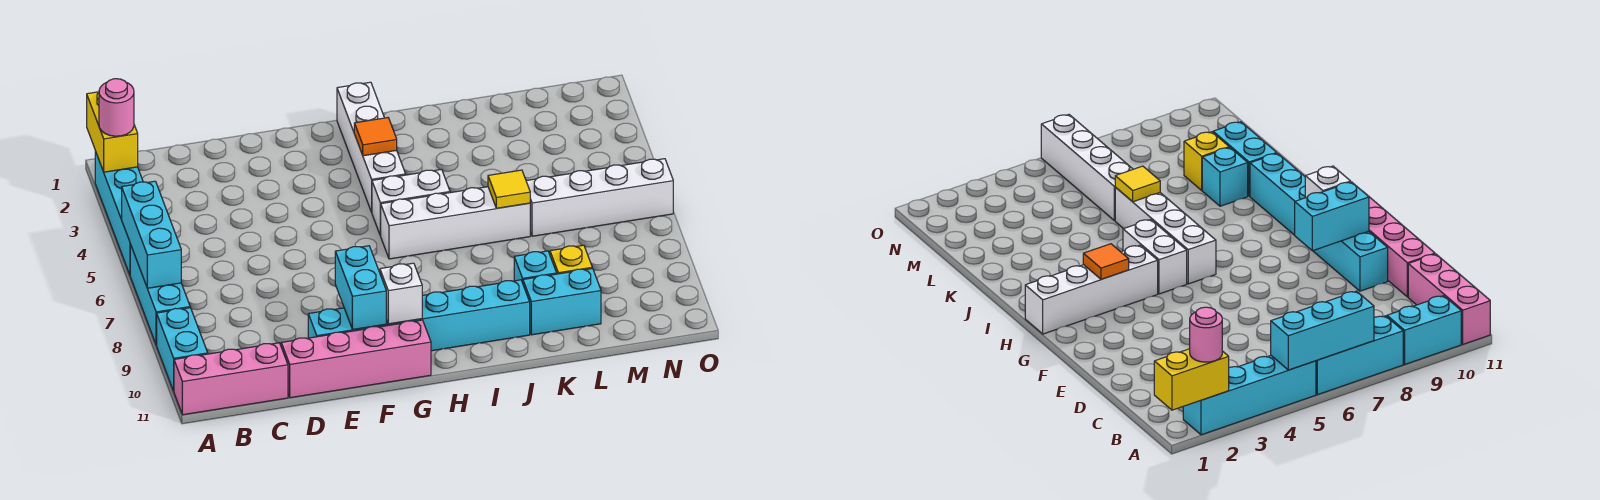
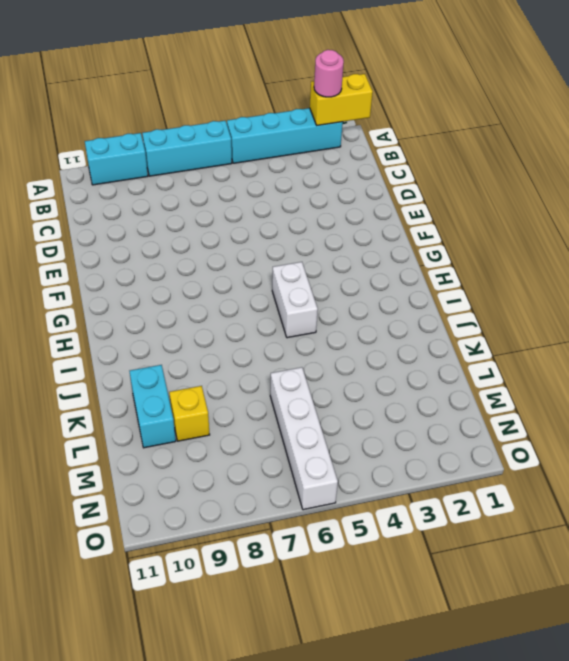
none -> pink brick A11:C11 level 1
none -> pink brick D11:G11 level 1
none -> cyan brick E10:J10 level 1

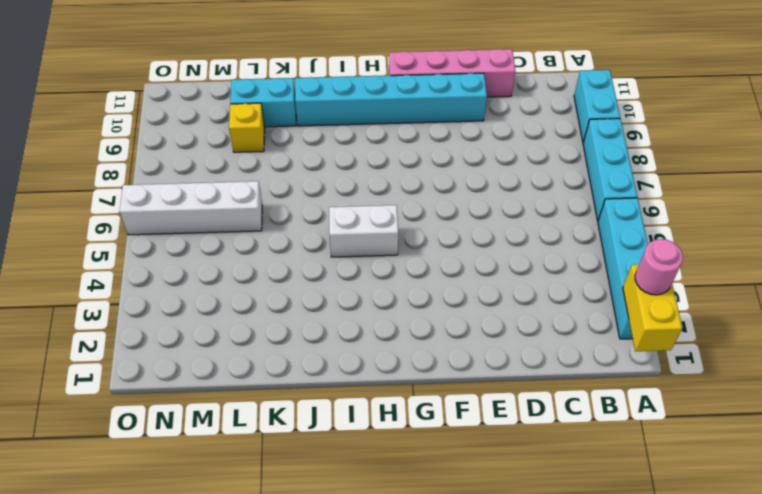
none -> pink brick A11:C11 level 1
none -> white brick H1:H4 level 1
none -> white brick H6:K6 level 1

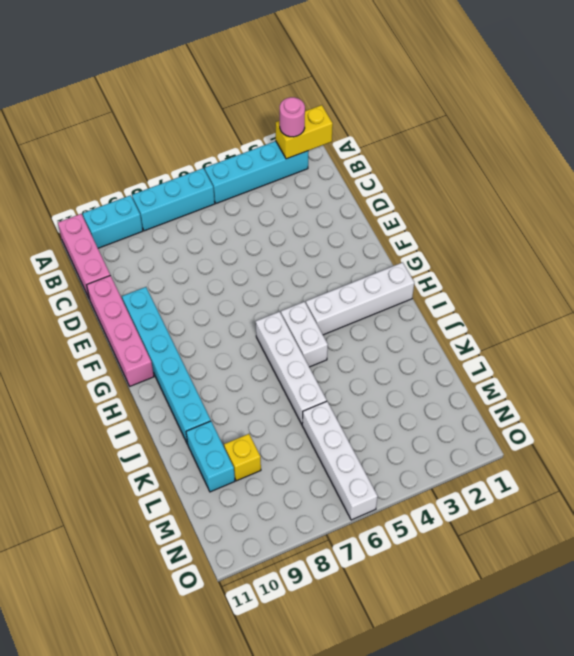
none -> cyan brick K9 level 1
none -> cyan brick A5:A7 level 2
none -> cyan brick F9:F10 level 2

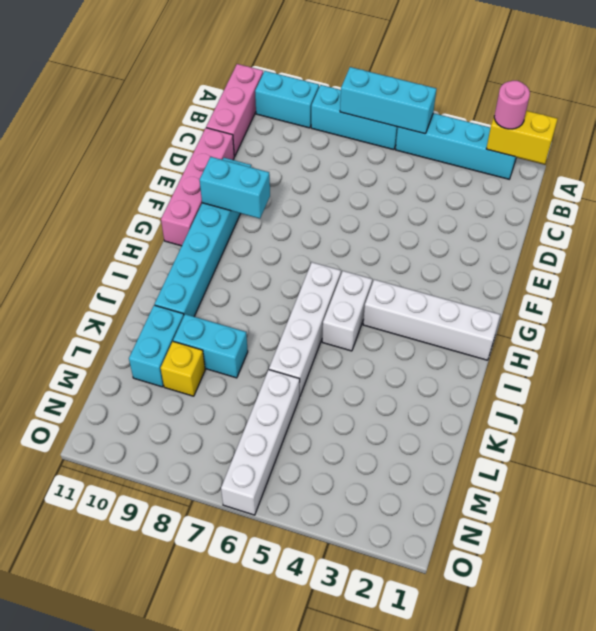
cyan brick K8:K9 level 1 -> cyan brick K9 level 1
none -> white brick G10 level 2
none -> orange tile H3 level 2
none -> yellow tile K6 level 2

